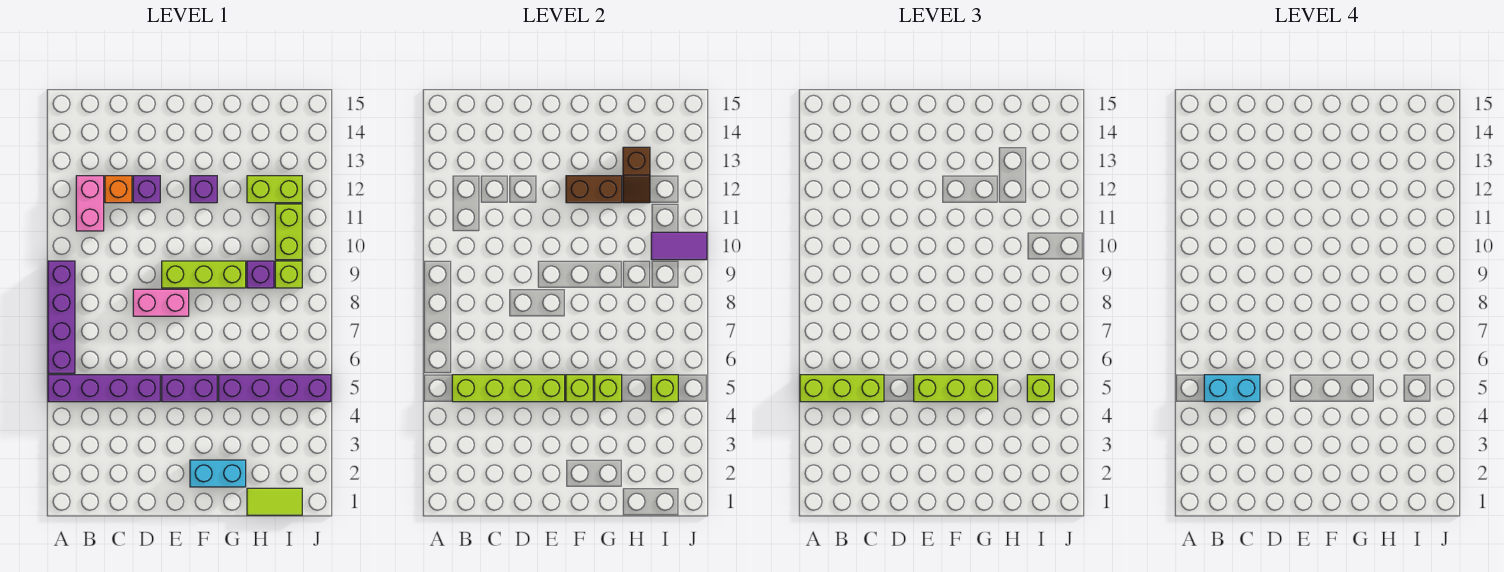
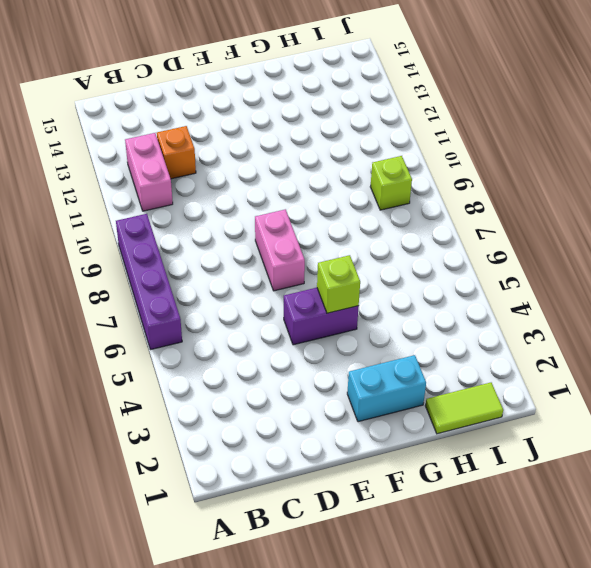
pink brick E7:E8 level 1 -> pink brick D8:E8 level 1
none -> purple brick A5:D5 level 1
none -> purple brick D12 level 1
none -> lime brick E9:G9 level 1

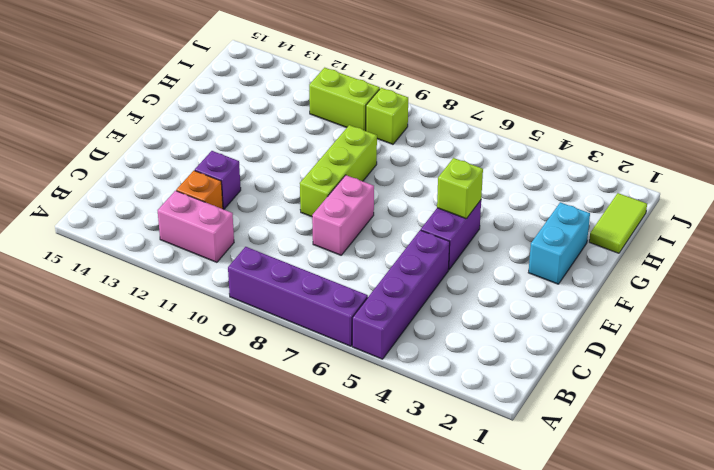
none -> purple brick F12 level 1
none -> purple brick G5:J5 level 1
none -> purple brick H9 level 1

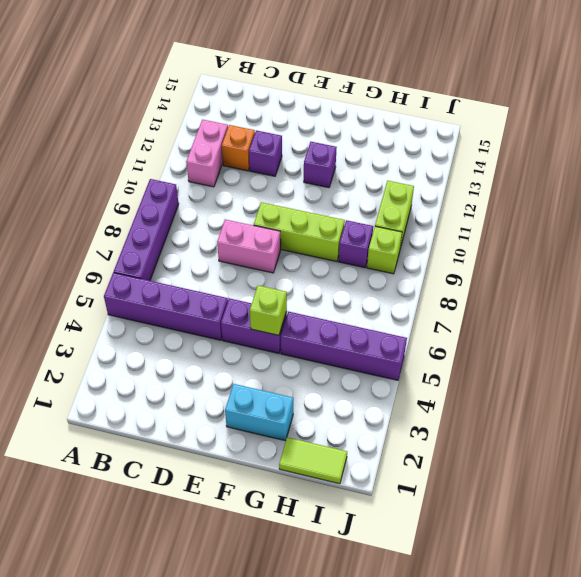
none -> lime brick H12:I12 level 1
none -> lime brick B5:E5 level 2
none -> brown brick F12:G12 level 2

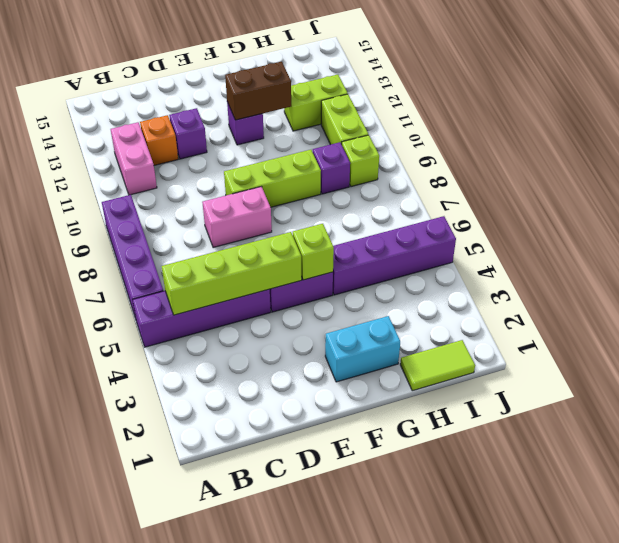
none -> lime brick G5 level 2
none -> brown slope H12:H13 level 2 top 13
none -> lime brick I5 level 2

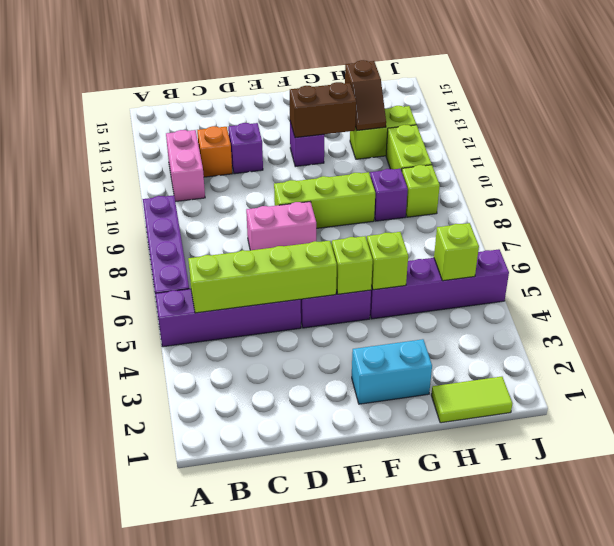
none -> purple tile I10:J10 level 2
none -> lime brick A5:C5 level 3
none -> lime brick E5:G5 level 3

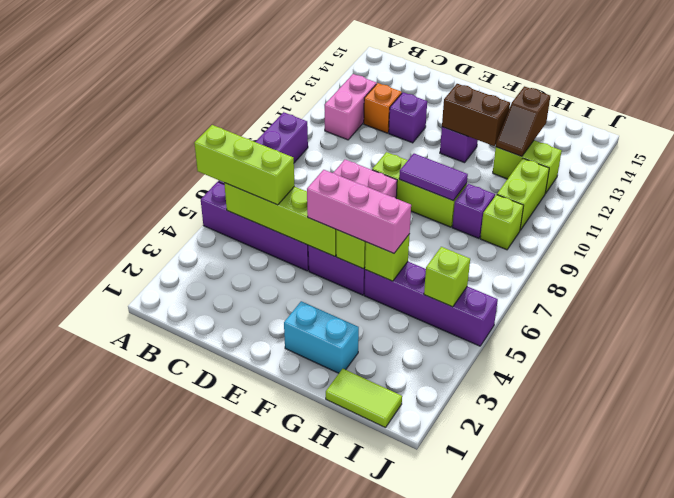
pink brick E5:G5 level 3 -> lime brick E5:G5 level 3
purple tile F9:G9 level 2 -> purple tile I10:J10 level 2
none -> lime brick I5 level 3
none -> cyan brick B5:C5 level 4

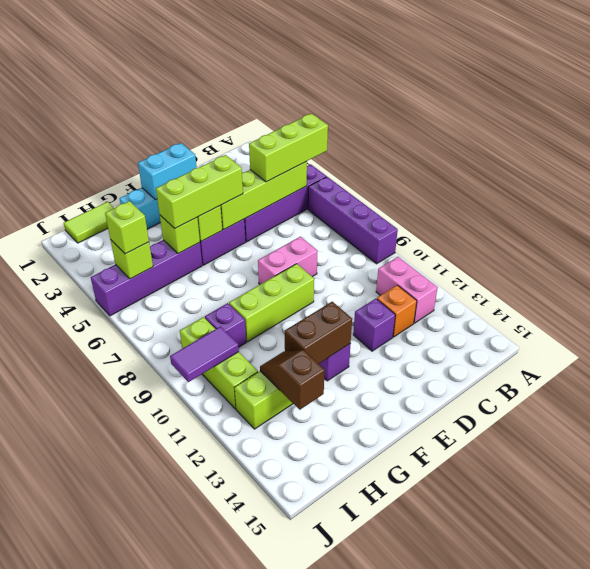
cyan brick E2:F2 level 2 -> cyan brick B5:C5 level 4

